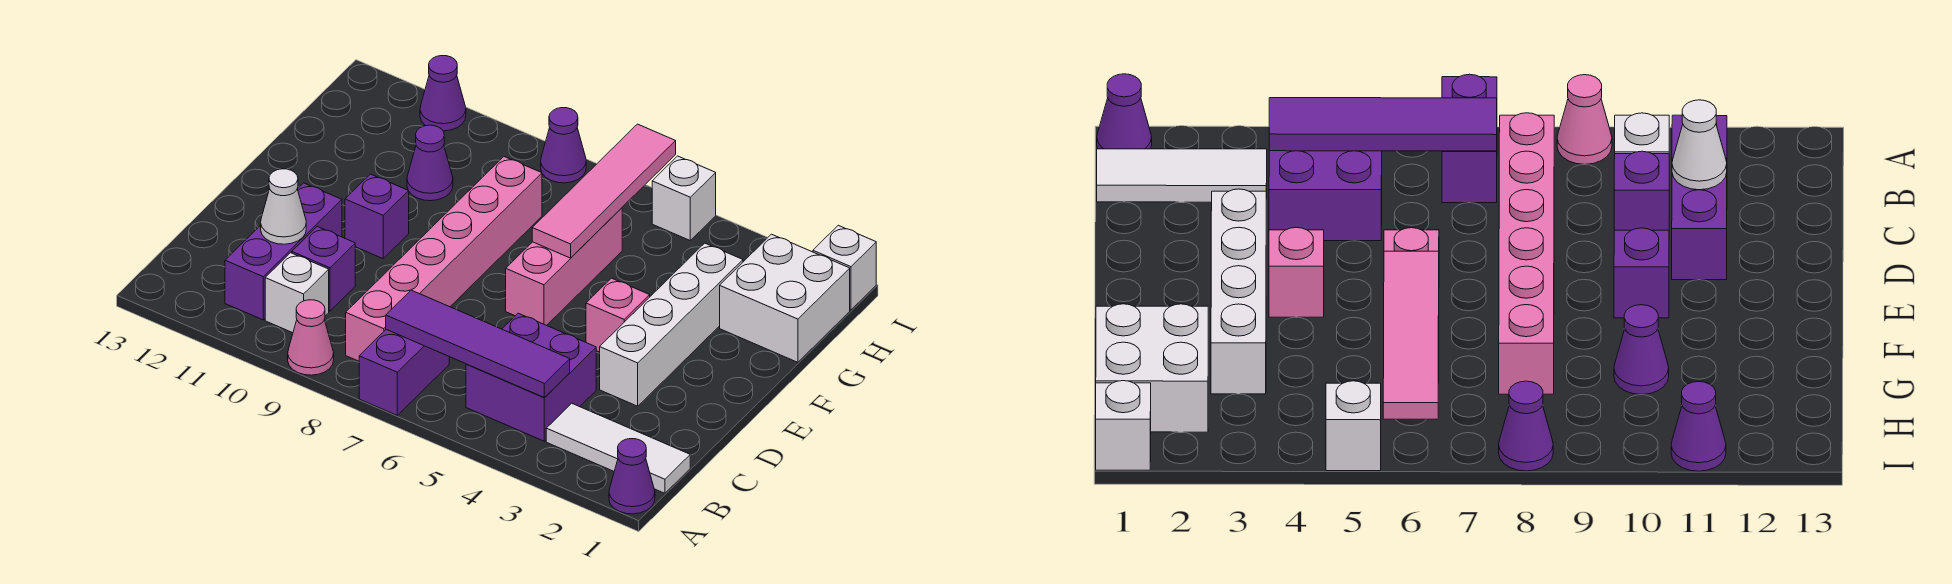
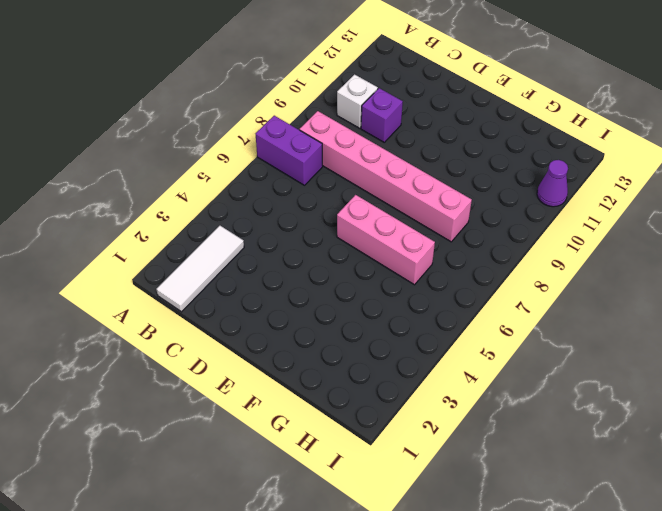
none -> purple cone A1 level 1
none -> pink cone A9 level 1
none -> purple brick B4:C5 level 1

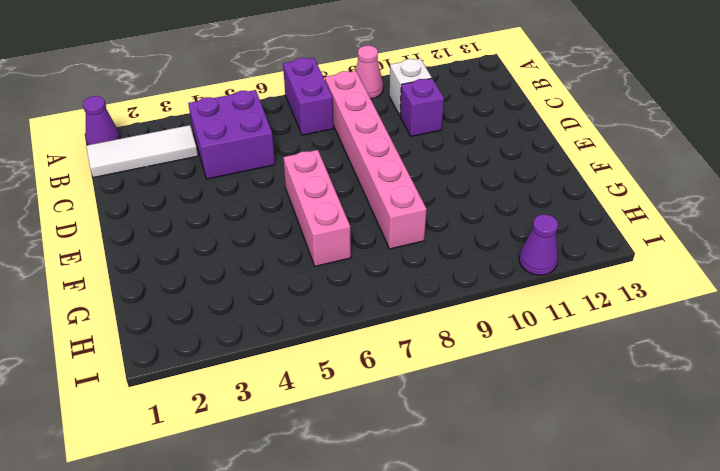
none -> purple brick B11:D11 level 1
none -> white brick D3:G3 level 1
none -> pink brick E4 level 1

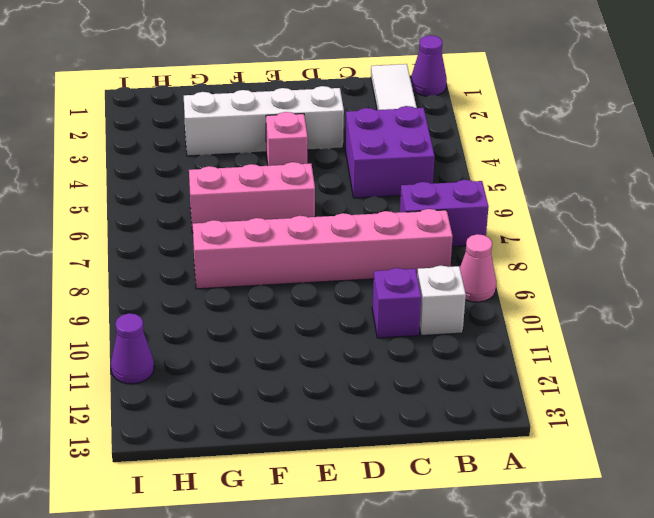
none -> purple brick B11:D11 level 1
none -> purple brick E10 level 1
none -> white brick G1:H2 level 1

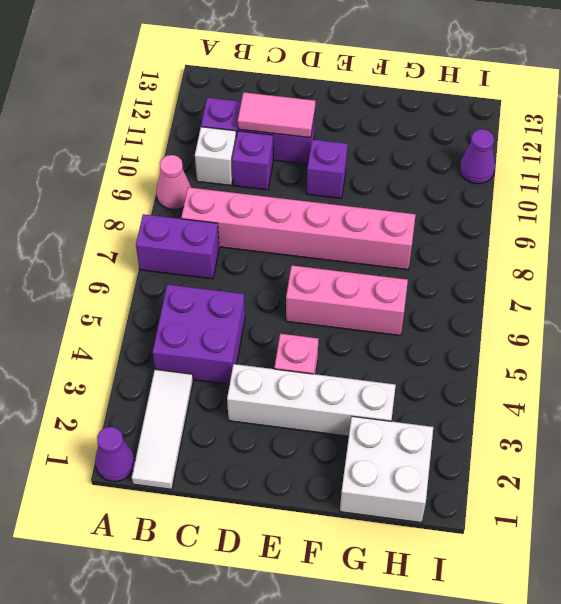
pink tile C11:D11 level 2 -> white cone C11 level 2
none -> purple cone G10 level 1
none -> white brick I1 level 1
none -> white brick I5 level 1

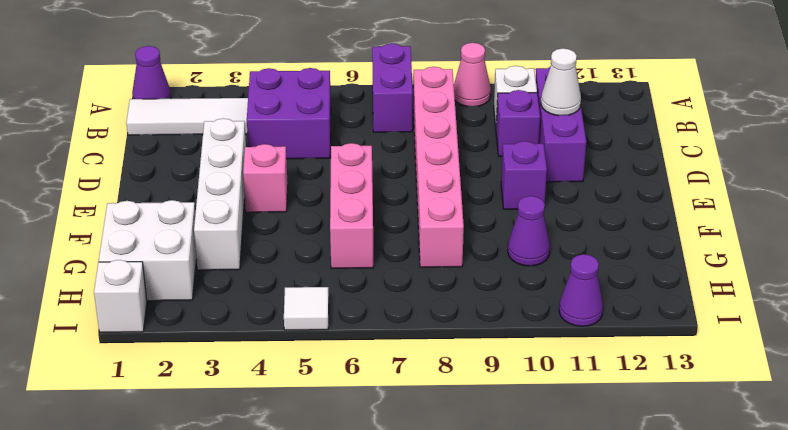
white tile I5 level 1 -> white brick I5 level 1
none -> purple cone I8 level 1
none -> purple tile B4:B7 level 2
none -> pink tile F6:I6 level 2

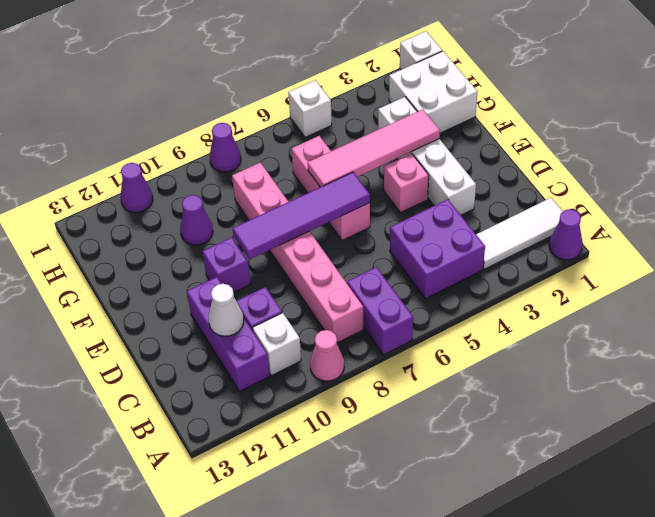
purple tile E6:E9 level 2 -> purple tile B4:B7 level 2
pink tile F3:F6 level 2 -> pink tile F6:I6 level 2

